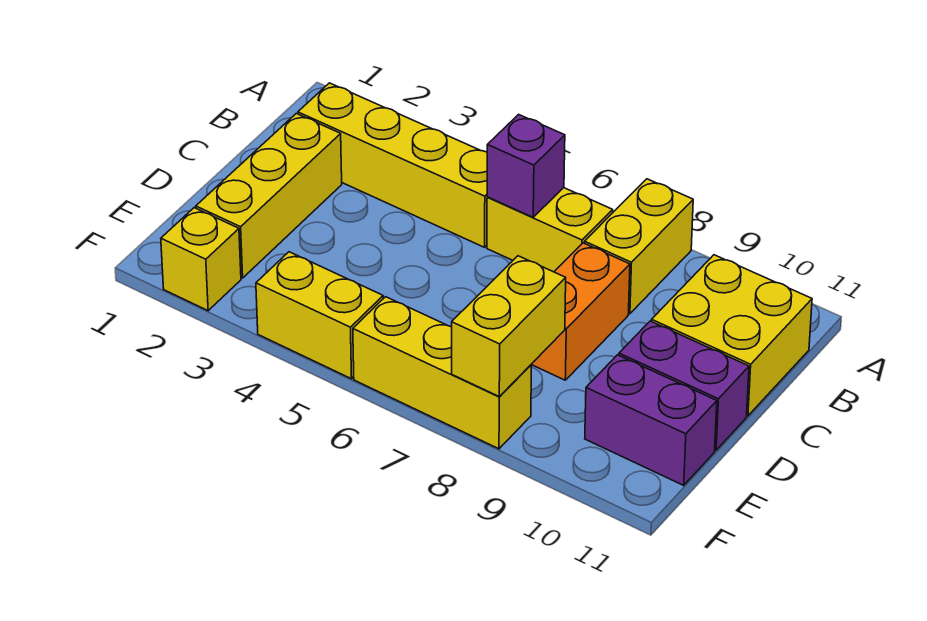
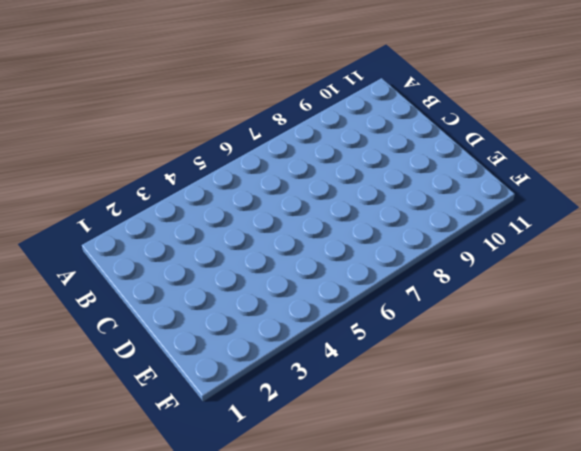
none -> yellow brick A8:B8 level 1
none -> yellow brick B2:B5 level 1
none -> yellow brick B6:B7 level 1

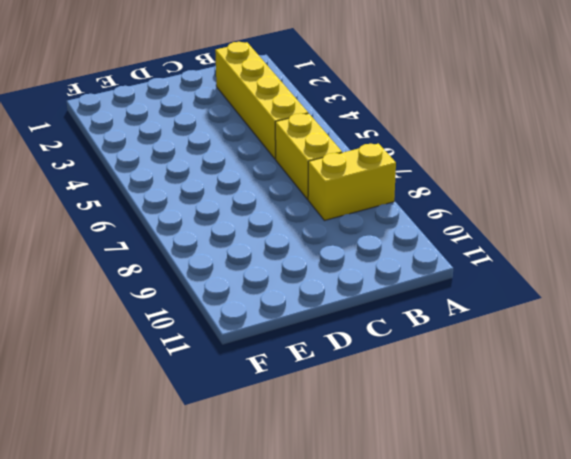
none -> yellow brick B10:C11 level 1
none -> yellow brick C2:E2 level 1
none -> orange brick C8:D8 level 1

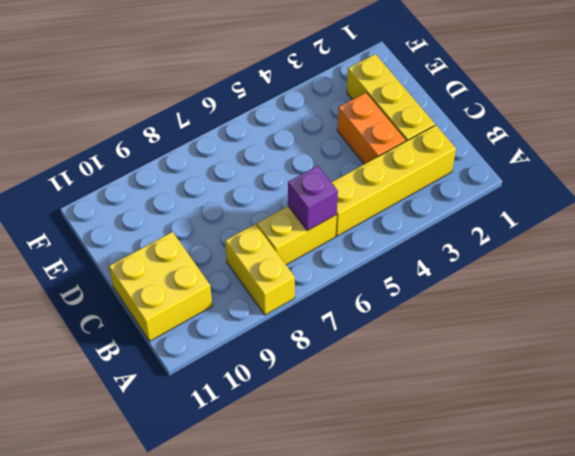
orange brick C3:D3 level 1 -> orange brick C8:D8 level 1
none -> purple brick D10:D11 level 1
none -> purple brick E10:E11 level 1
none -> yellow brick F2 level 1

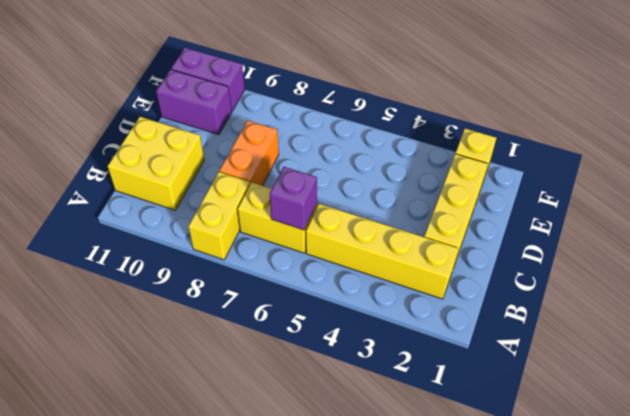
purple brick F10:F11 level 1 -> purple brick D10:D11 level 1
none -> yellow brick F4:F5 level 1
none -> yellow brick F6:F8 level 1
none -> yellow brick E8:F8 level 2

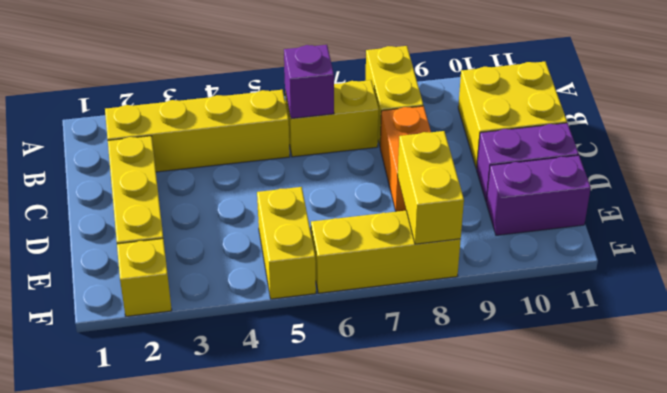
yellow brick E5:F5 level 1 -> yellow brick F4:F5 level 1

